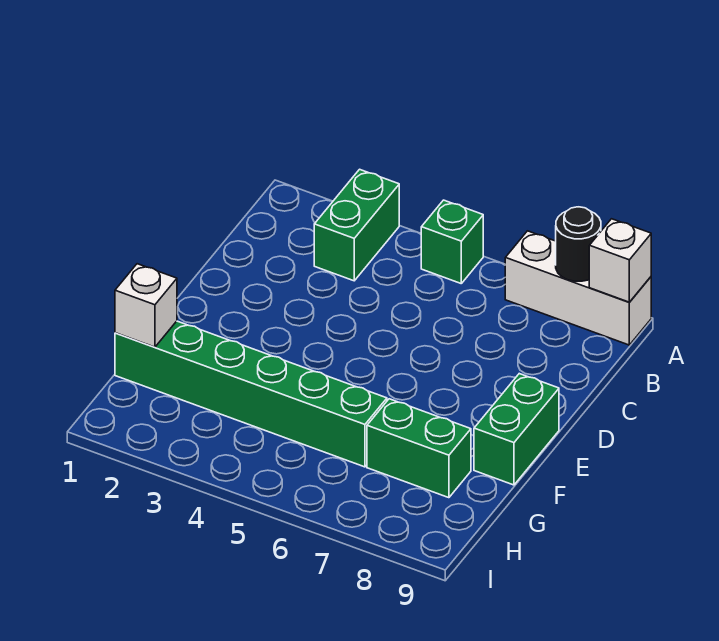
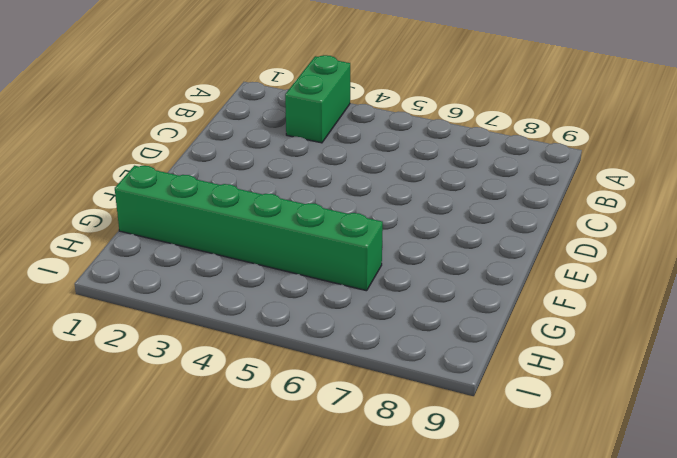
none -> green brick A5 level 1
none -> white brick A7:A9 level 1

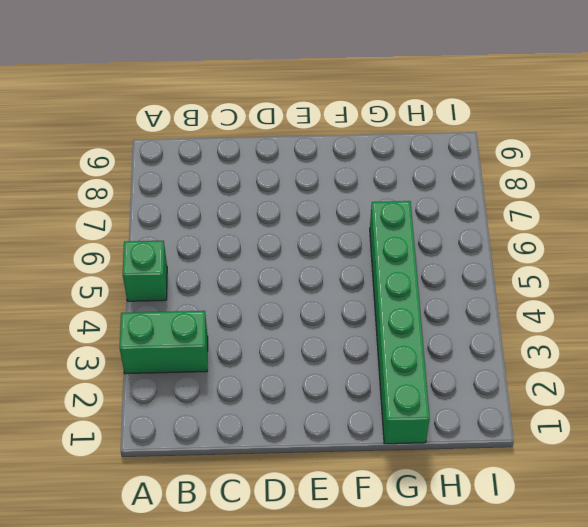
none -> white brick A7:A9 level 1
none -> green brick E9:F9 level 1

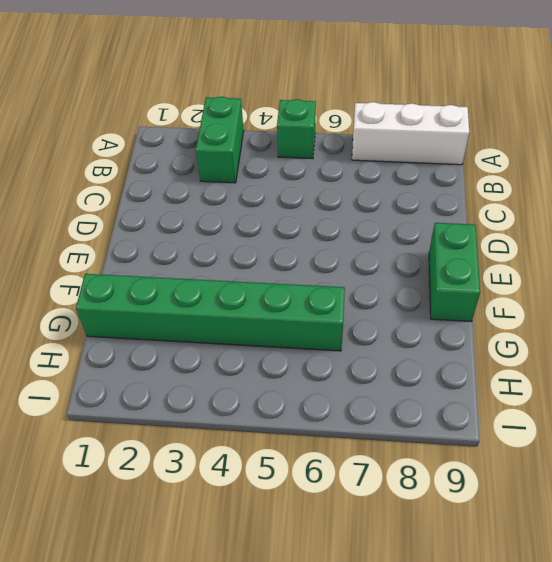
none -> green brick G7:G8 level 1
none -> black round brick A8 level 2

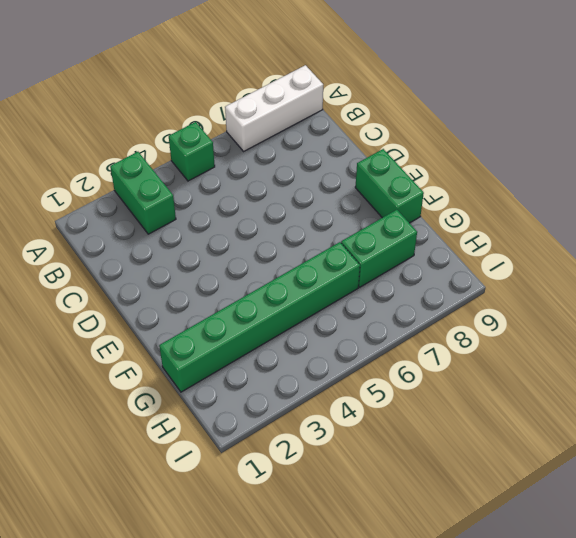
none -> black round brick A8 level 2
none -> white brick A9 level 2

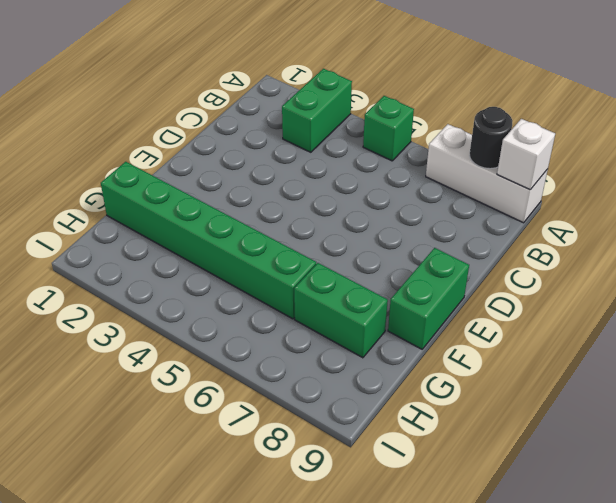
none -> white brick G1 level 2

